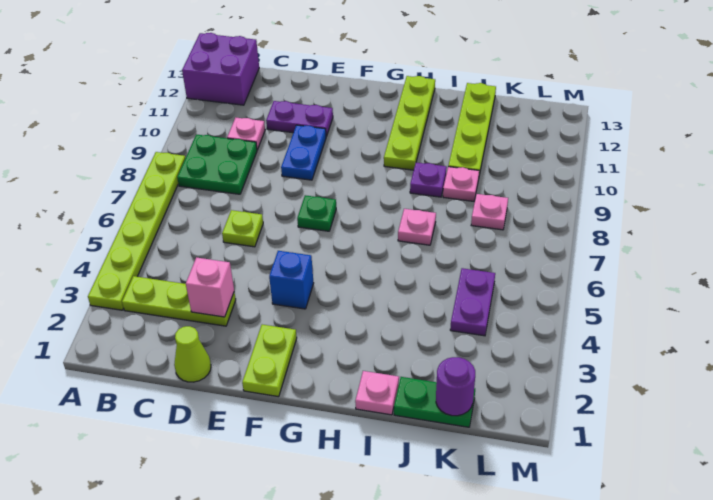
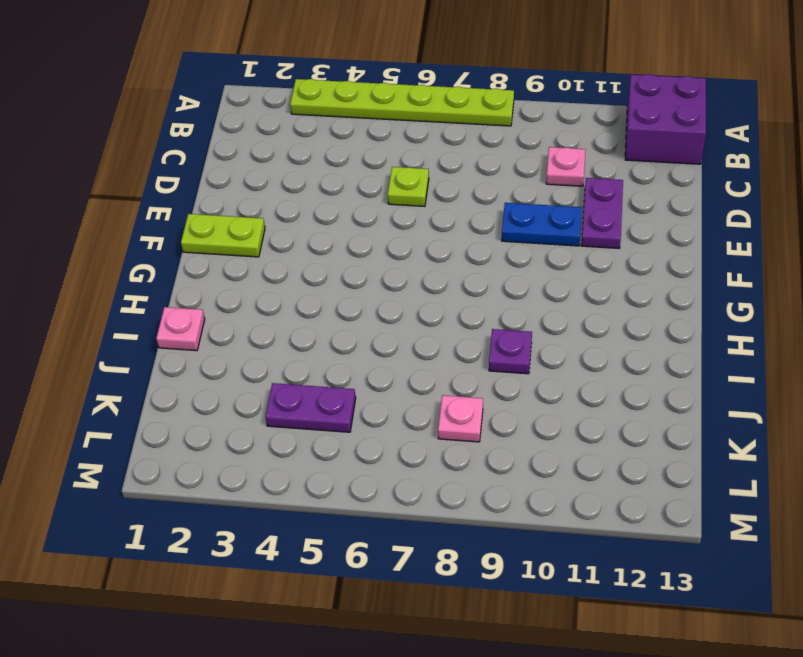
none -> lime plate B3:D3 level 1
none -> green plate B8:C9 level 1
none -> lime cone D1 level 1

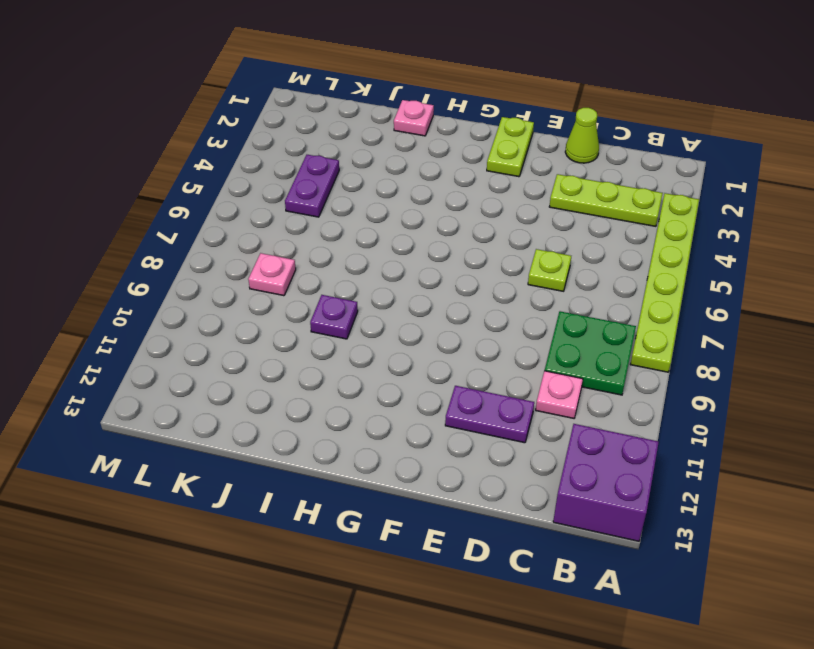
none -> blue plate E9:E10 level 1
none -> blue brick F4 level 1
none -> green plate F7 level 1

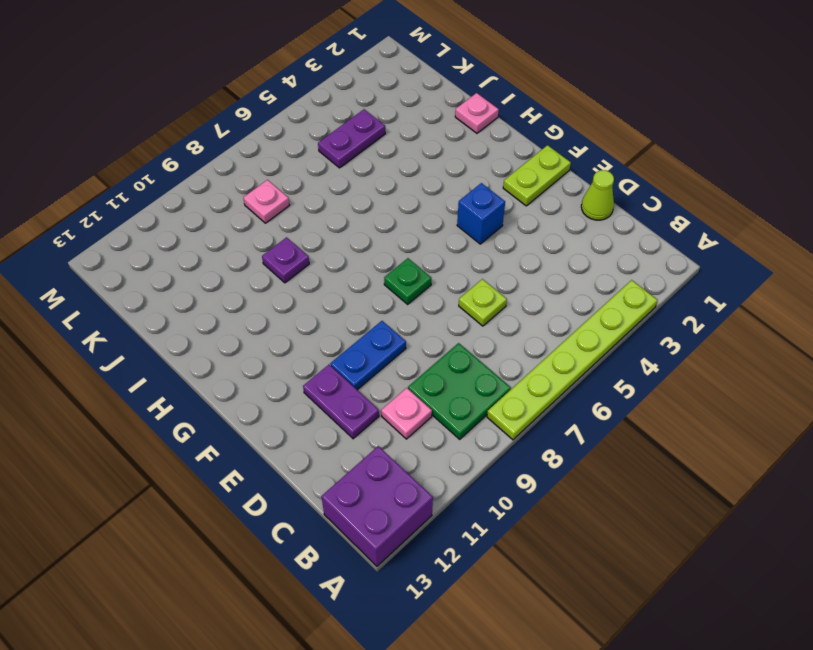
none -> lime plate B3:D3 level 1
none -> lime plate H10:H13 level 1
none -> pink plate I7 level 1

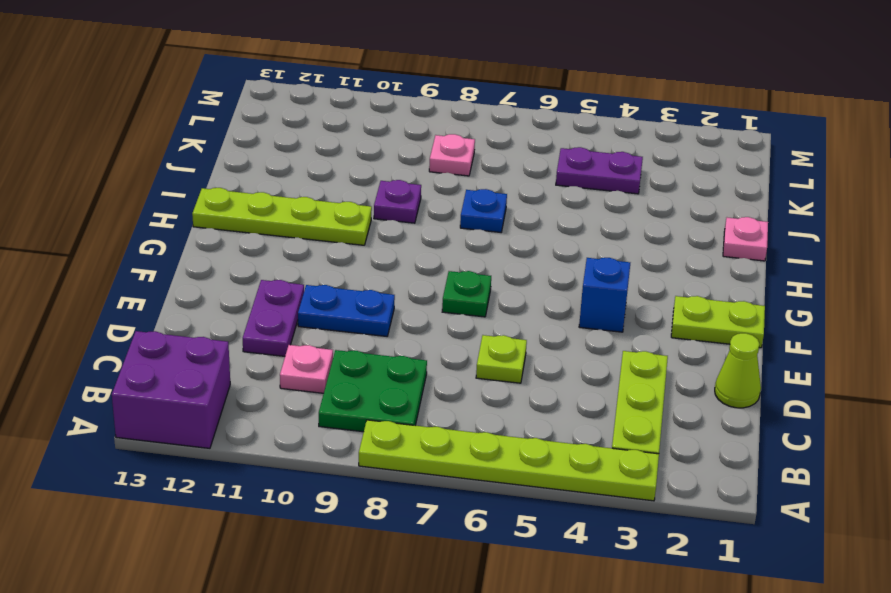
blue plate I7 level 1 -> pink plate I7 level 1
none -> green plate J1:K1 level 1
none -> pink plate J9 level 1
none -> lime plate J10:J13 level 1

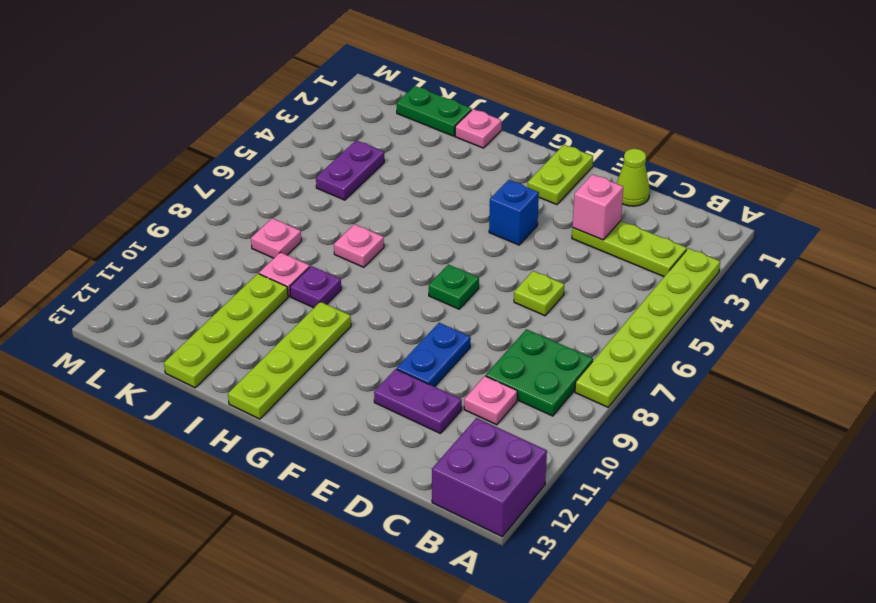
none -> purple round brick K1 level 2

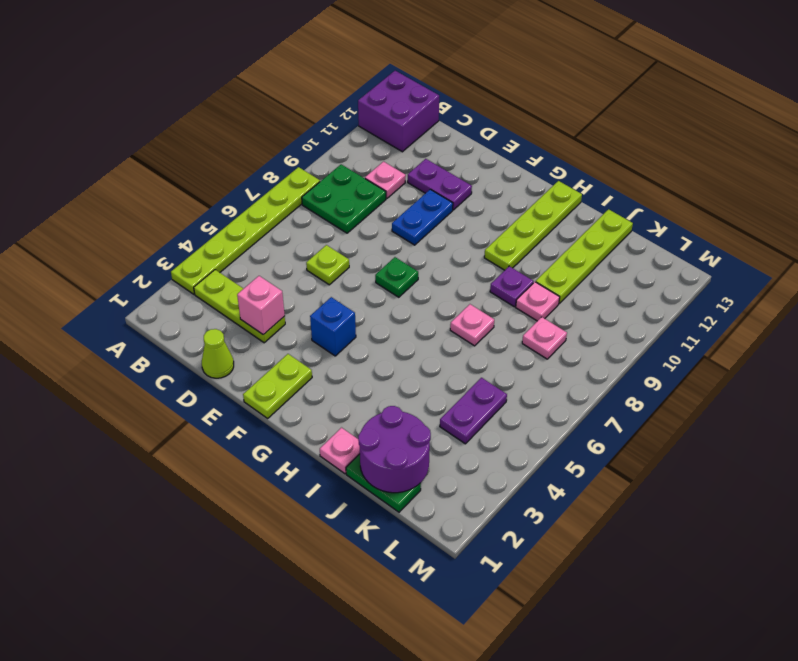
purple round brick J1:K2 level 2 -> purple round brick K1 level 2

